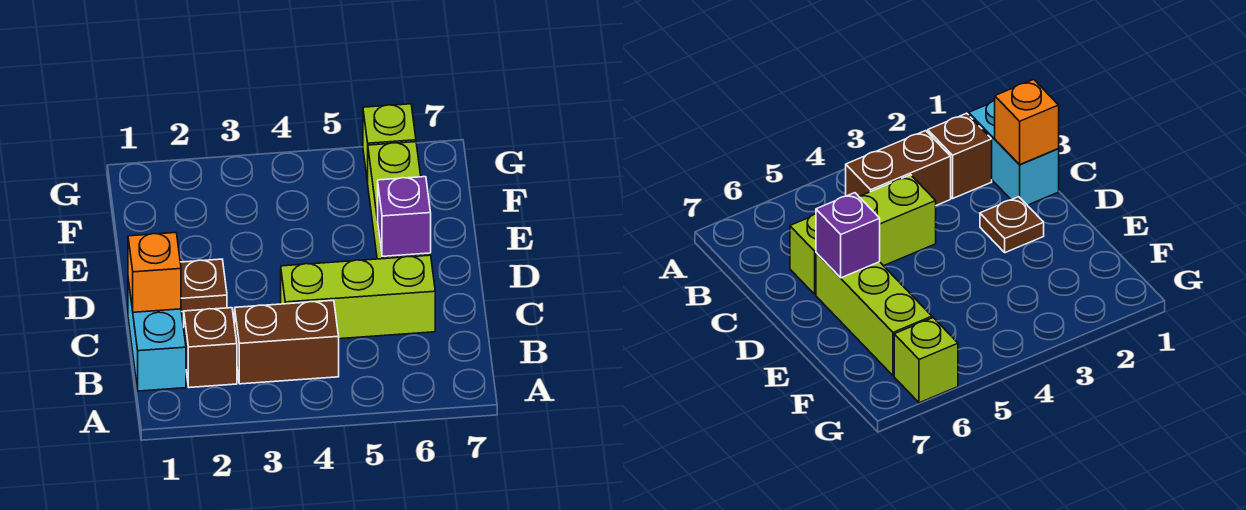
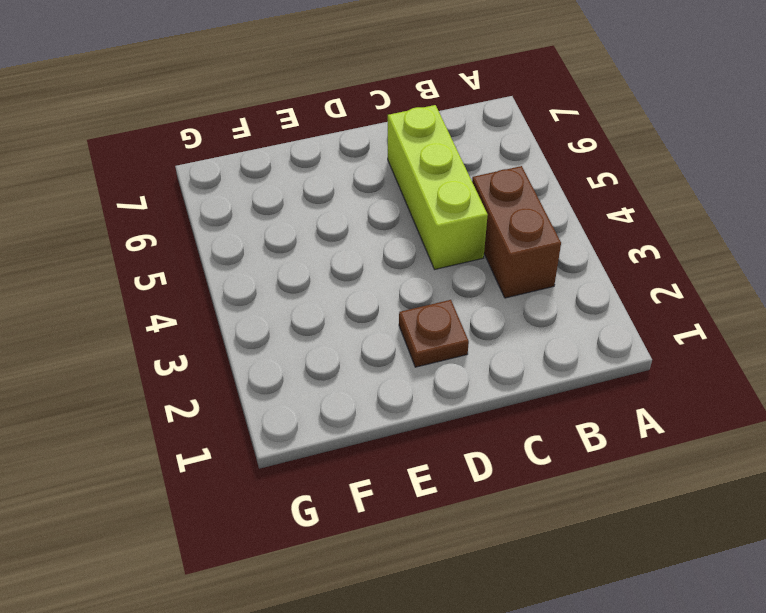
none -> cyan brick B1:C1 level 1
none -> brown brick B2 level 1

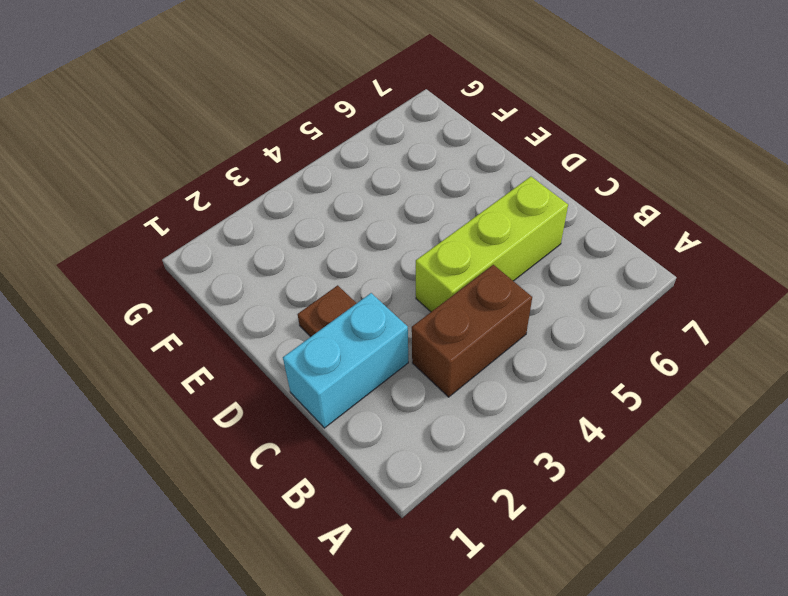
cyan brick C1:C2 level 1 -> cyan brick B1:C1 level 1
none -> brown brick B2 level 1
none -> lime brick D6:F6 level 1

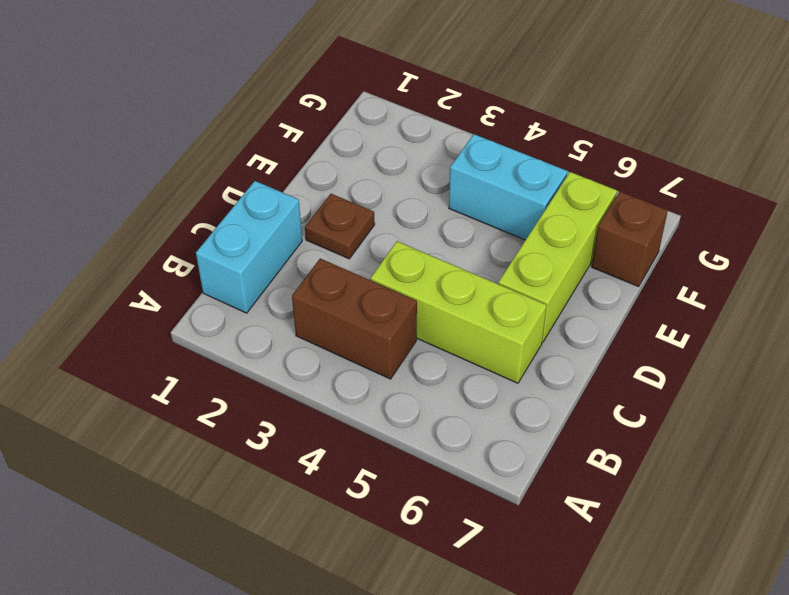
cyan brick F4:F5 level 1 -> none
brown brick F7 level 1 -> brown brick B2 level 1
none -> lime brick G6 level 1
none -> orange brick C1 level 2

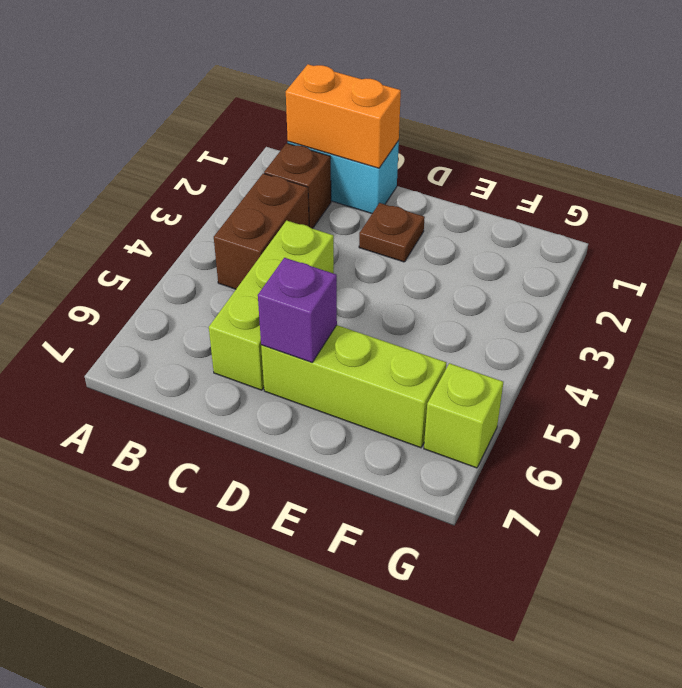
orange brick B1:C1 level 2 -> orange brick C1 level 2

